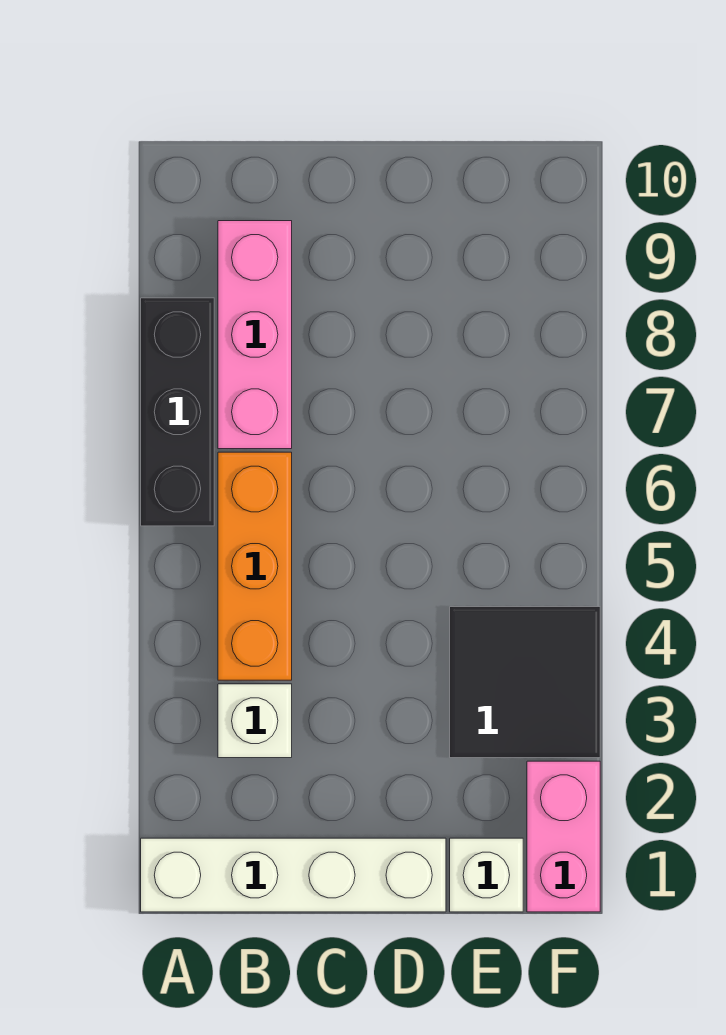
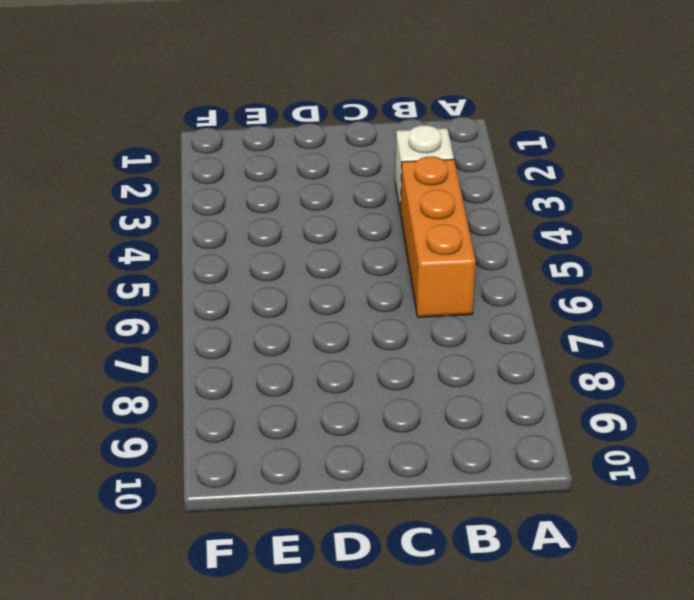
none -> white brick A1:D1 level 1
none -> black brick A6:A8 level 1

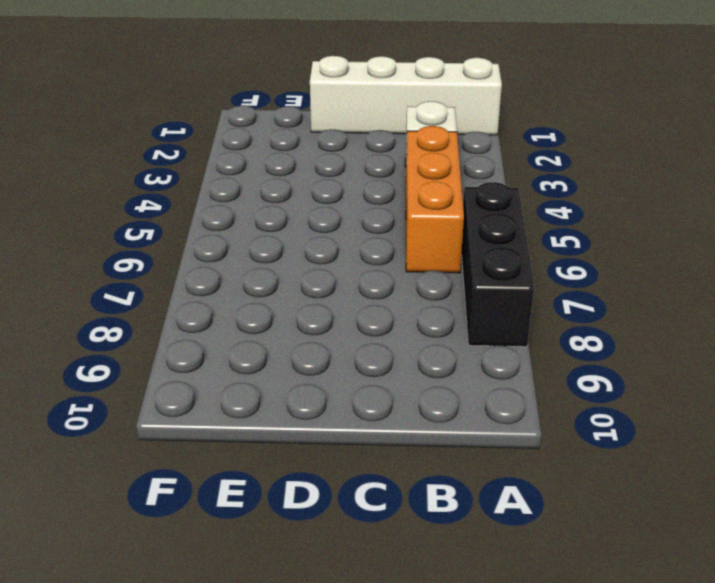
none -> pink brick B7:B9 level 1
none -> white brick E1 level 1

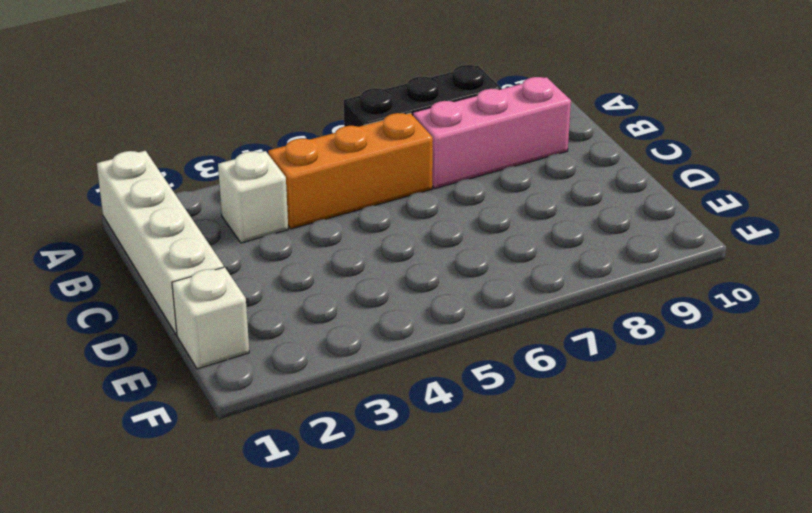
none -> black tile E3:F4 level 1
none -> pink brick F1:F2 level 1

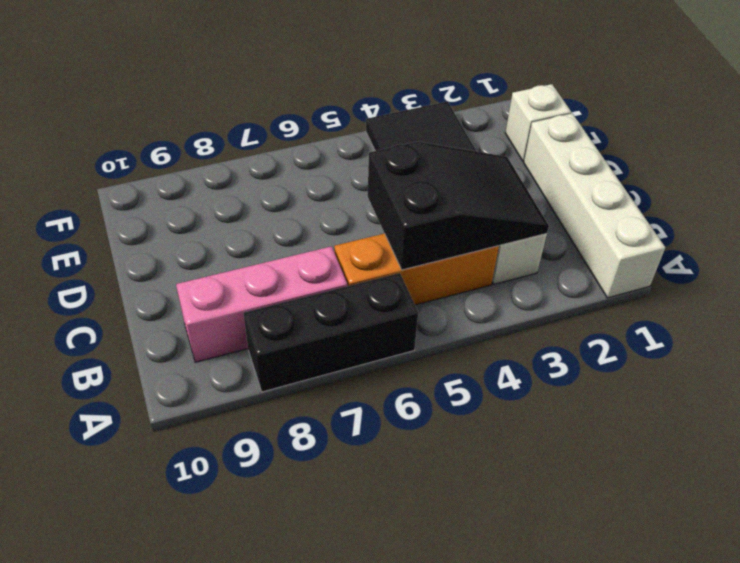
black slope B3:C5 level 2 top 5 -> none
none -> pink brick F1:F2 level 1

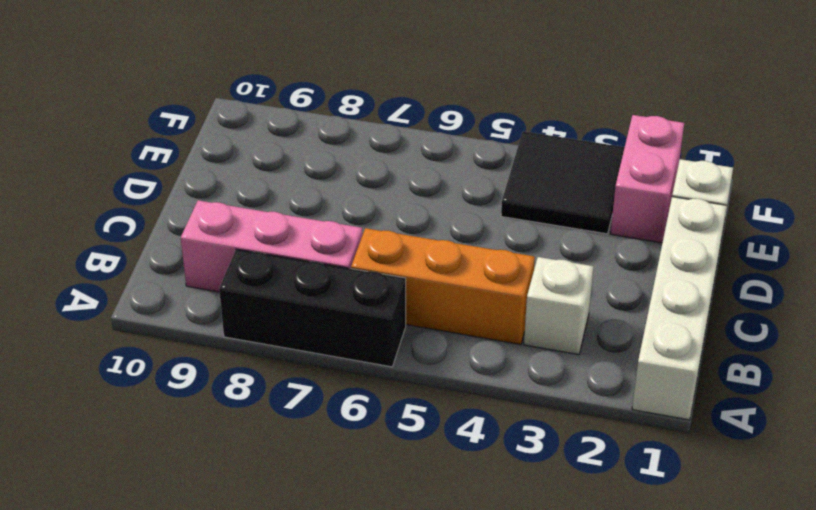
pink brick E2:F2 level 1 -> pink brick F1:F2 level 1

